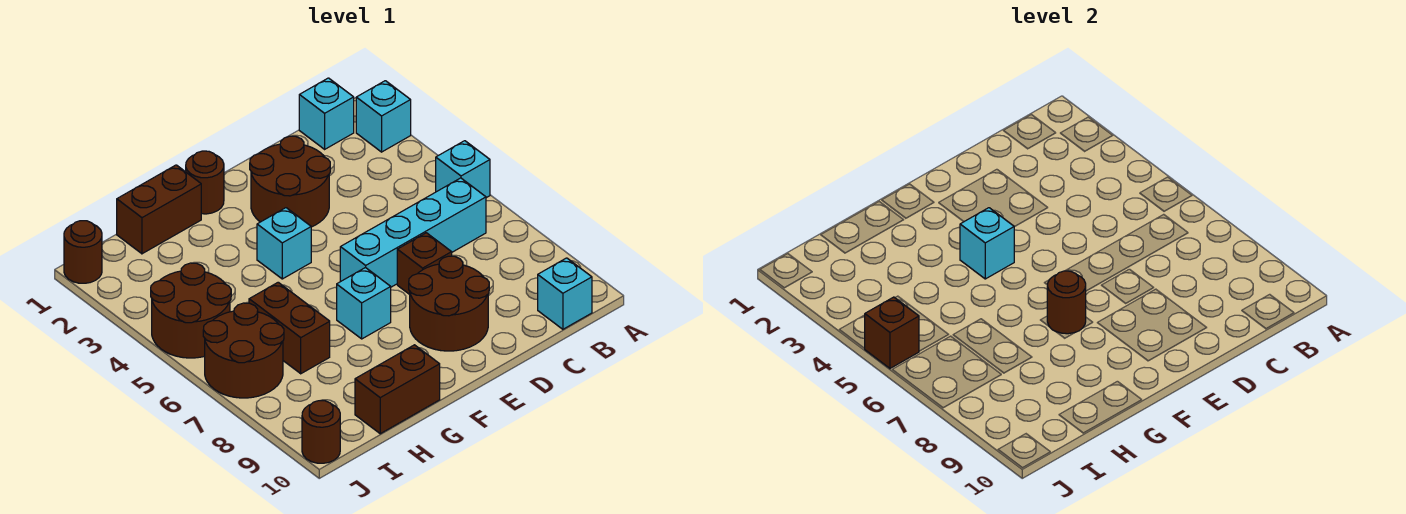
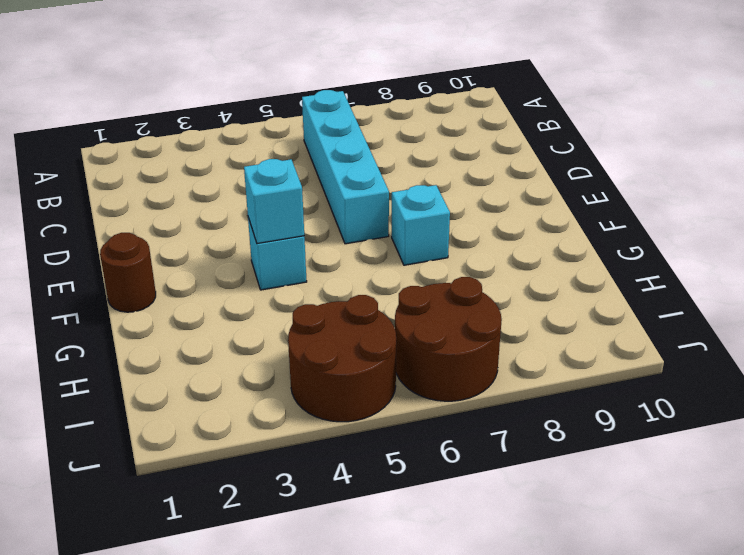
none -> cyan brick A2 level 1
none -> cyan brick A5 level 1
none -> cyan brick B1 level 1

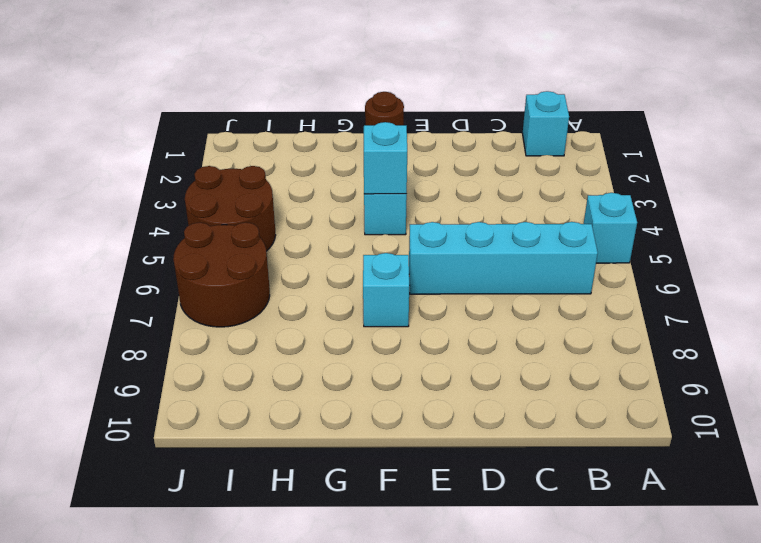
none -> cyan brick A2 level 1
none -> cyan brick B10 level 1
none -> brown round brick D2:E3 level 1

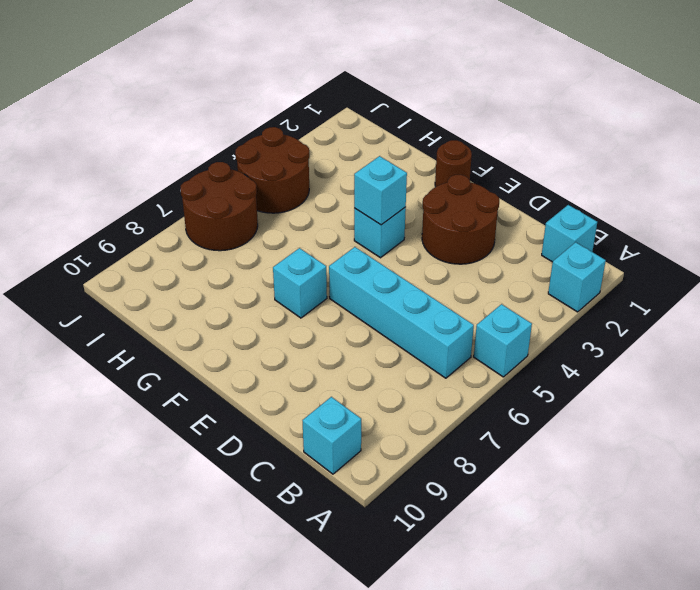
none -> brown brick D7 level 1
none -> brown round brick D8:E9 level 1
none -> brown brick G1:H1 level 1

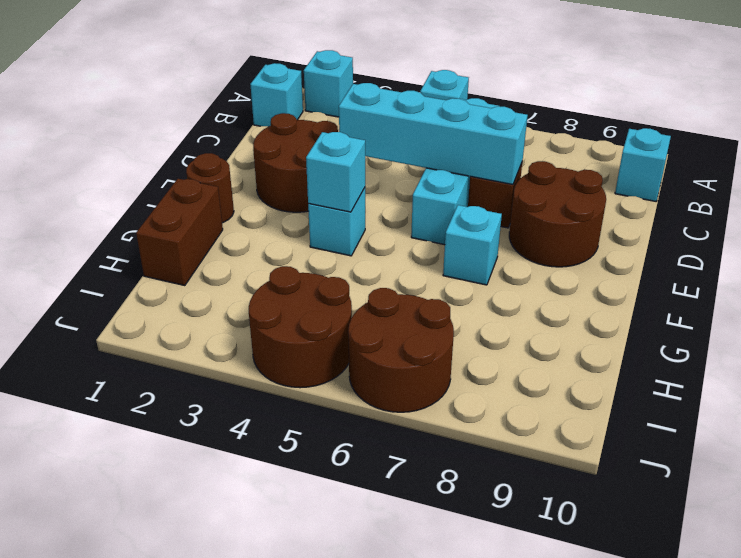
cyan brick D4:D7 level 2 -> none
none -> brown brick G10:H10 level 1
none -> brown brick H6:H7 level 1
none -> brown round brick J1 level 1

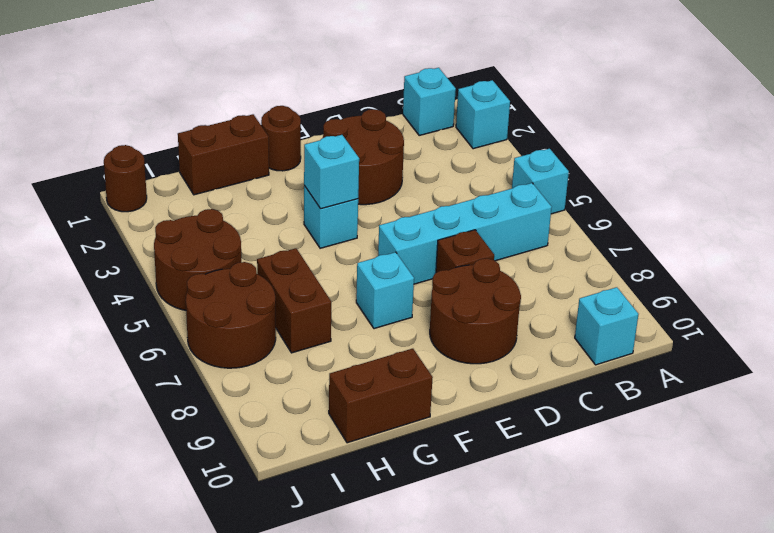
none -> brown round brick J10 level 1
none -> brown round brick F7 level 2
none -> brown brick J5 level 2

